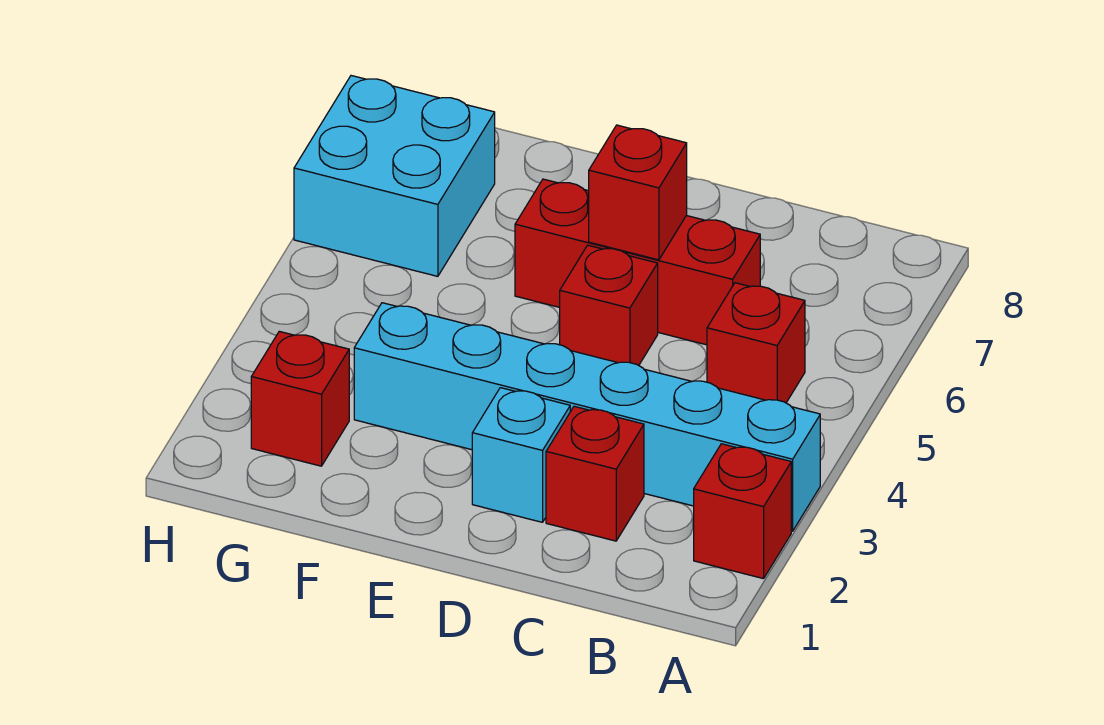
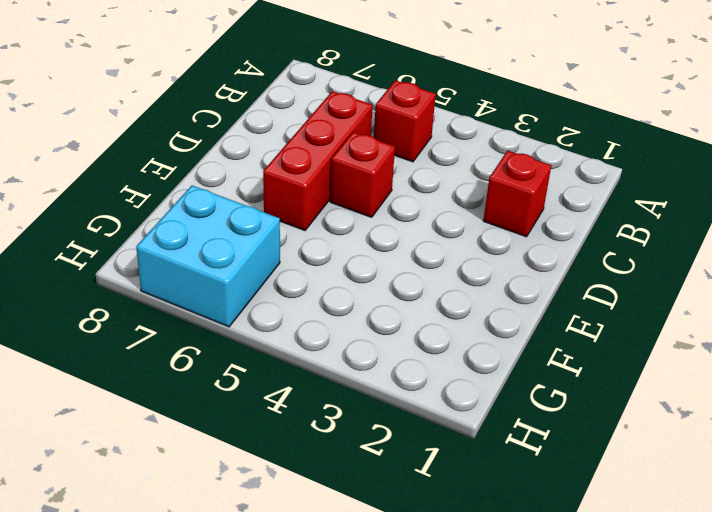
none -> red brick A2 level 1
none -> cyan brick A3:F3 level 1

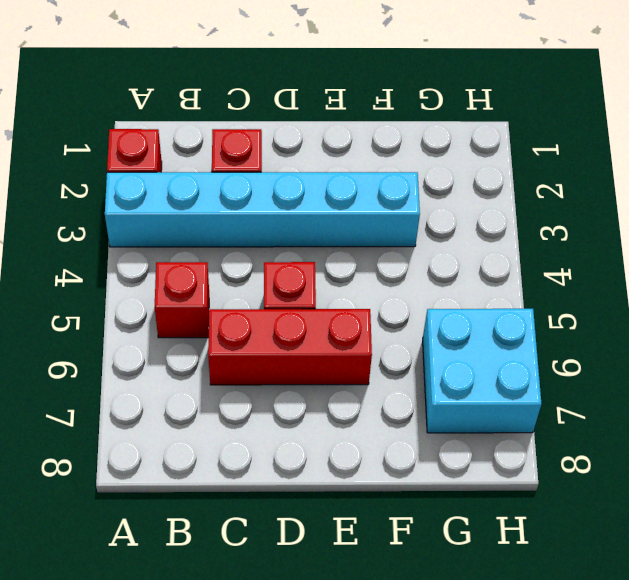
none -> cyan brick D2 level 1
none -> red brick G2 level 1

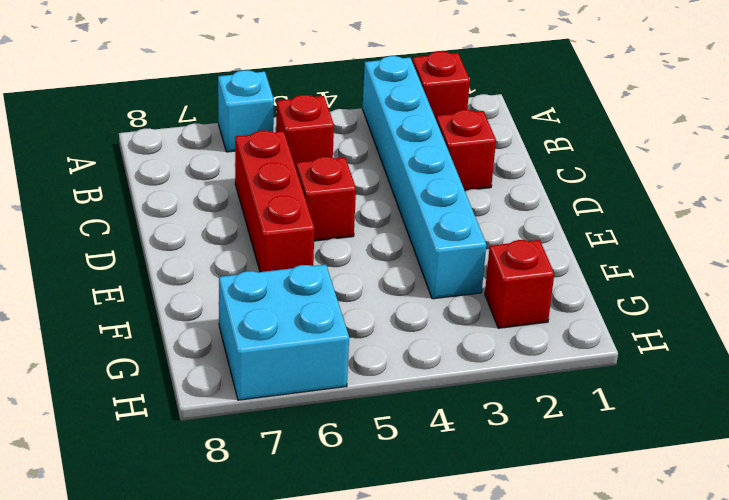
cyan brick A6 level 1 -> cyan brick D2 level 1
none -> red brick D6 level 2

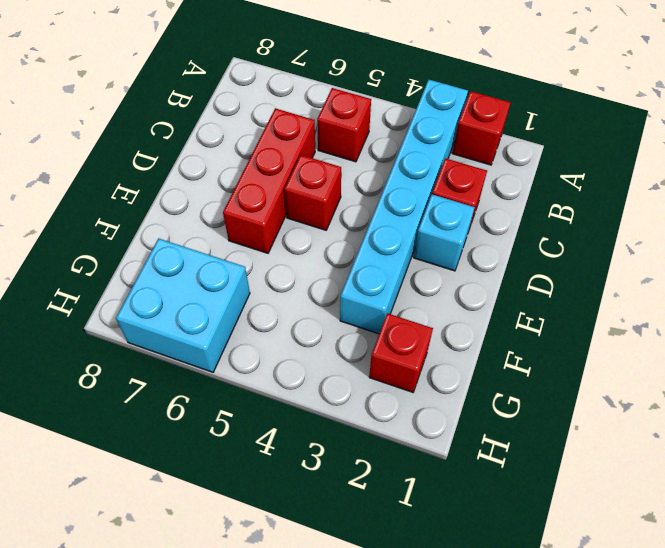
none -> red brick D6 level 2

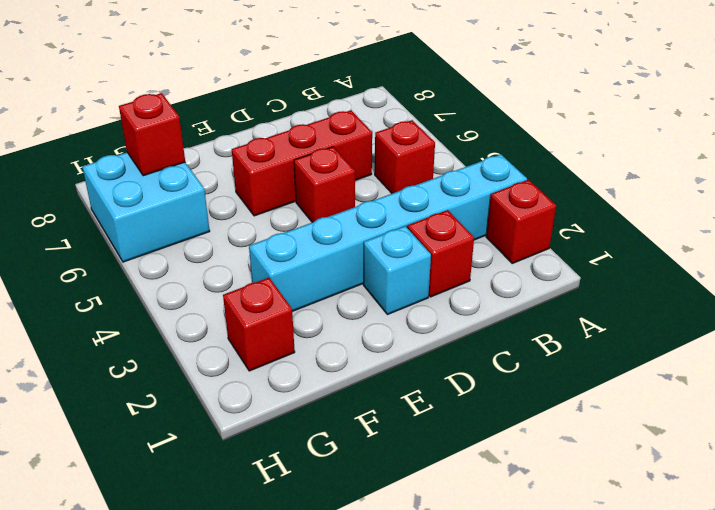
red brick G7 level 2 -> red brick D6 level 2

